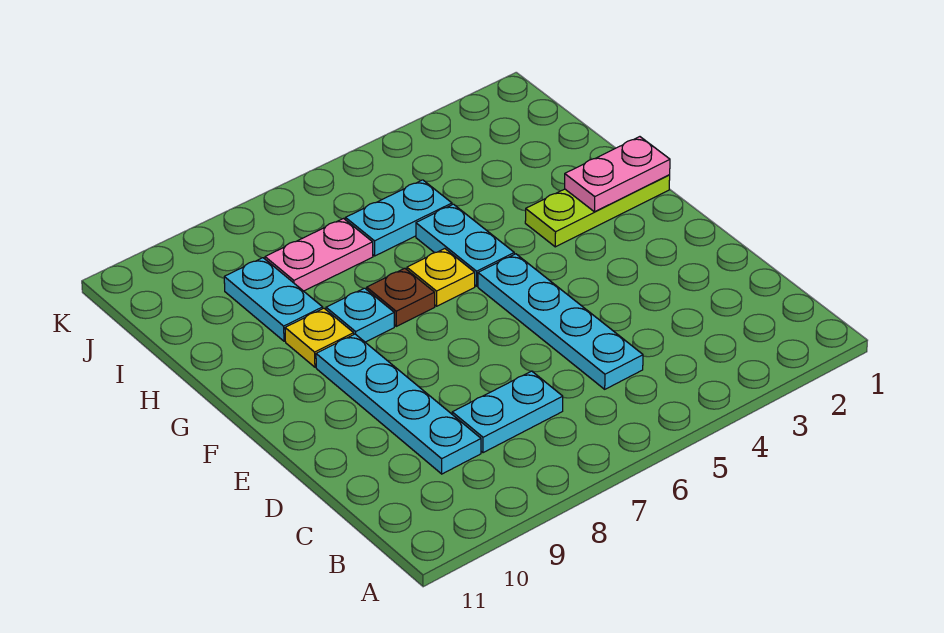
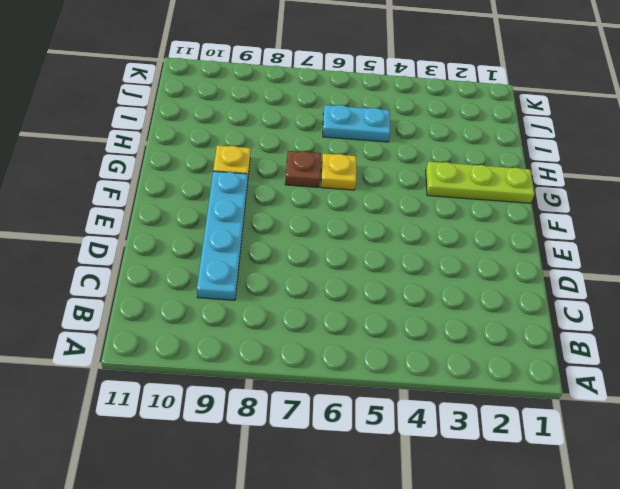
none -> cyan plate C5:F5 level 1
none -> cyan plate C7:C8 level 1
none -> cyan plate G5:H5 level 1

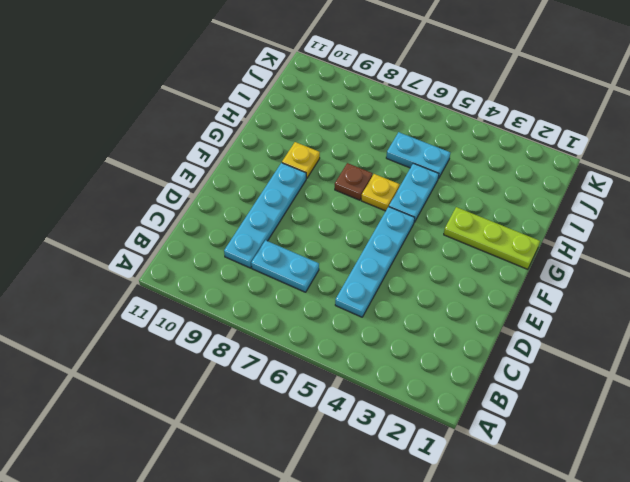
none -> cyan plate G8 level 1
none -> cyan plate H9:I9 level 1
none -> pink plate I7:I8 level 1

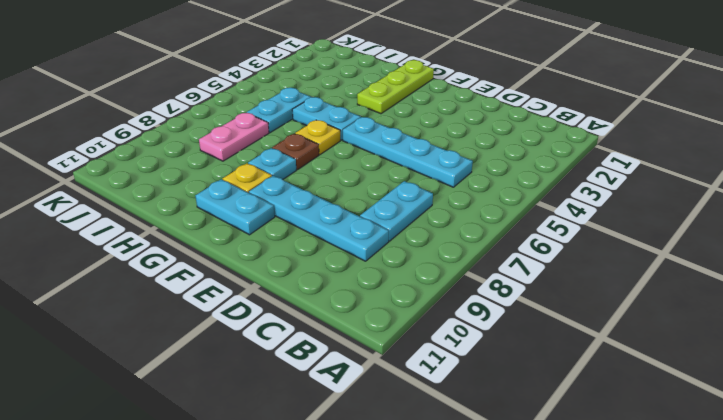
cyan plate F10:G10 level 1 -> cyan plate H9:I9 level 1
none -> pink plate G1:G2 level 2

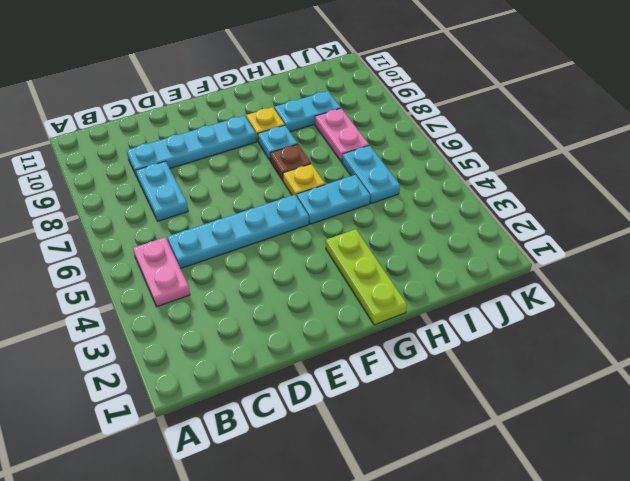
pink plate B4:B5 level 1 -> pink plate G1:G2 level 2

